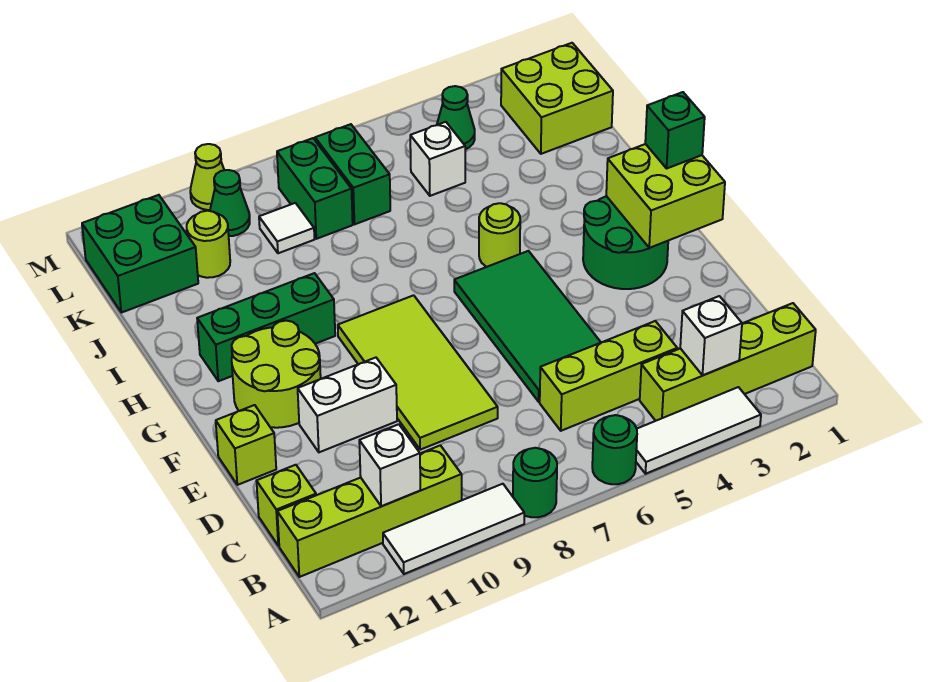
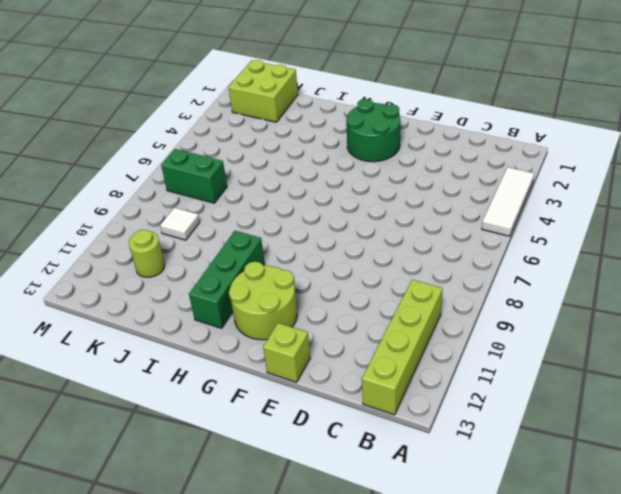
none -> green round brick A6 level 1
none -> green round brick A8 level 1
none -> white tile A9:A11 level 1
none -> lime brick B1:B4 level 1

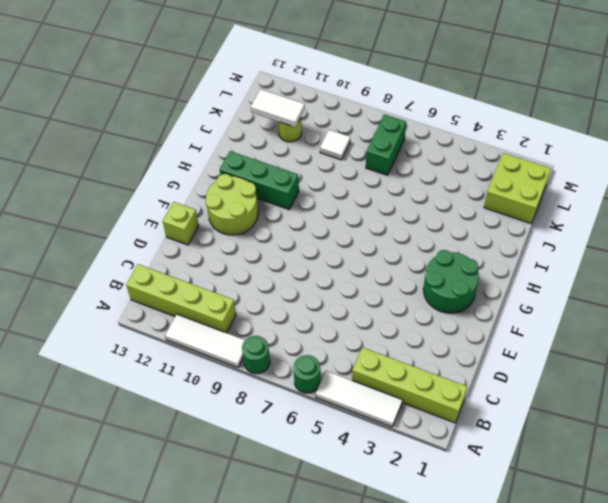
white tile K11:K12 level 2 -> none
none -> lime brick C4:C6 level 1
none -> lime brick C13 level 1
none -> green tile D5:G6 level 1
none -> lime tile D8:G9 level 1

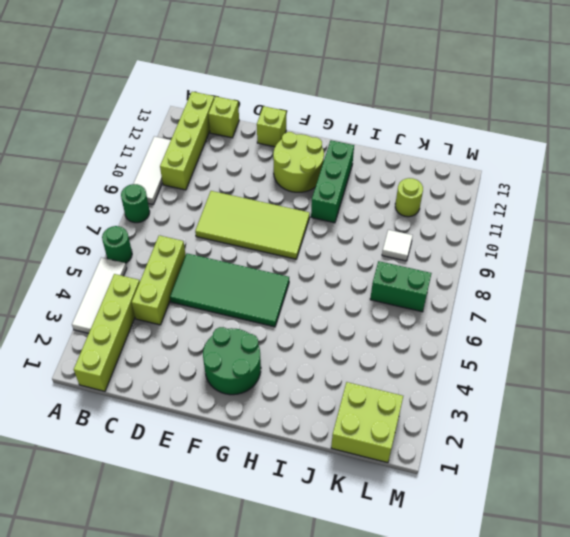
none -> white brick E10:E11 level 1
none -> lime round brick H5 level 1
none -> white brick K5 level 1
none -> green brick K8:L8 level 1

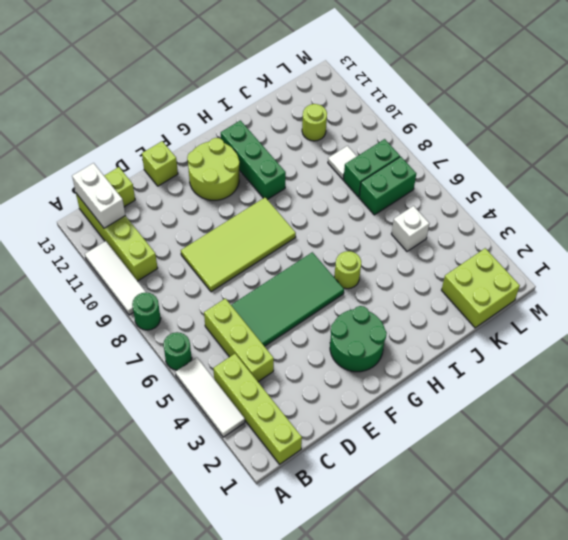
white brick B12:B13 level 2 -> white brick E10:E11 level 1
none -> green brick K12:L13 level 1
none -> green cone L4 level 1
none -> green cone L10 level 1
none -> lime cone M10 level 1

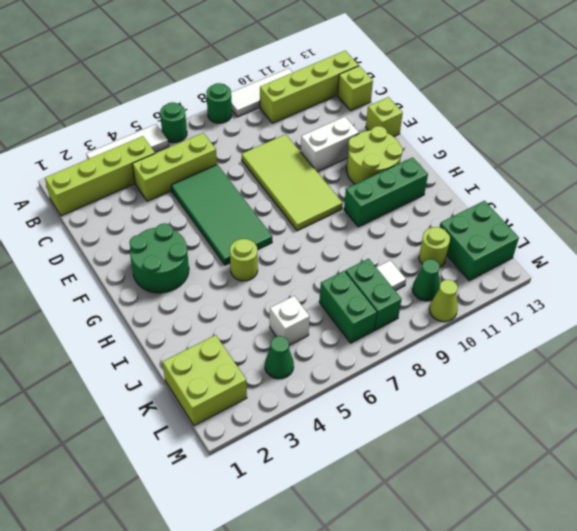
none -> white brick B3 level 2
none -> white brick B11 level 2
none -> lime brick F1:G2 level 2
none -> green brick G1 level 3

